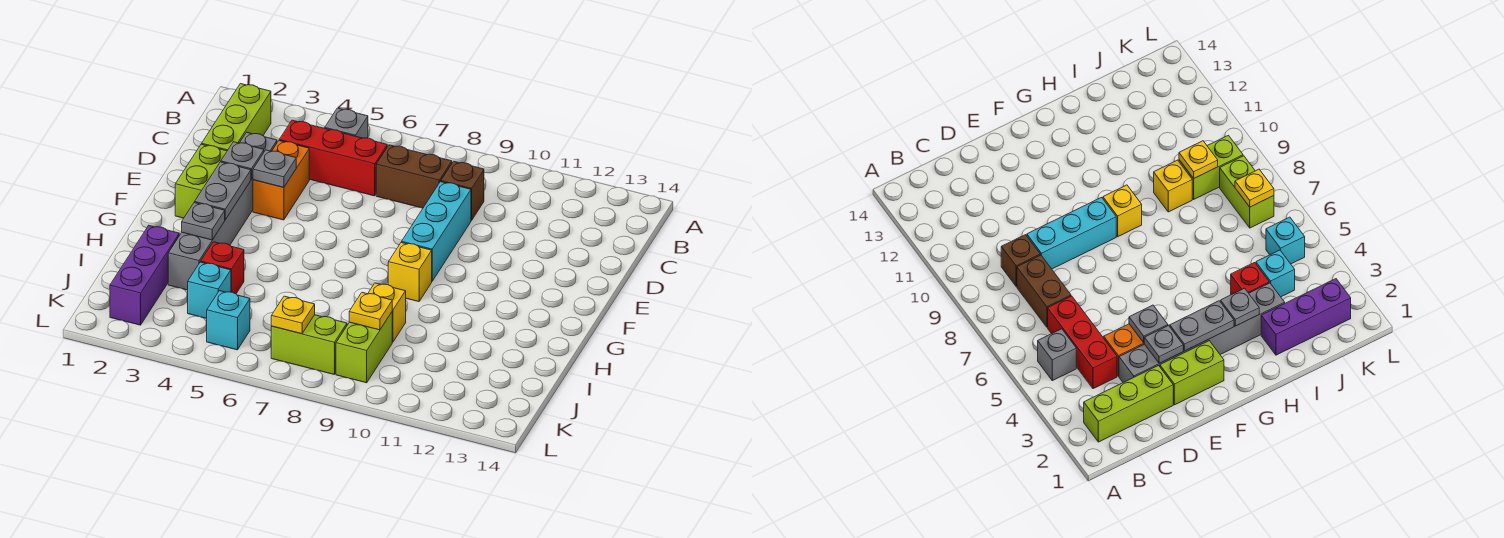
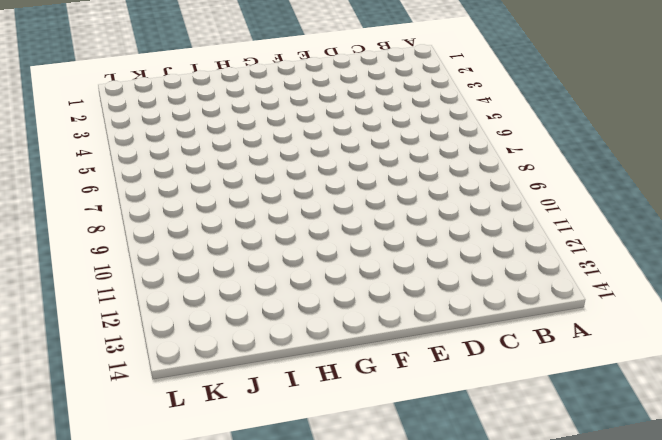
none -> lime brick B2:D2 level 1
none -> grey brick B5 level 1
none -> red brick C4:C6 level 1

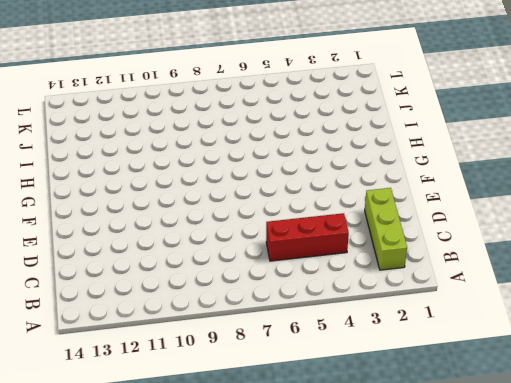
none -> grey brick B5 level 1
none -> brown brick C7:C8 level 1
none -> brown brick C9 level 1

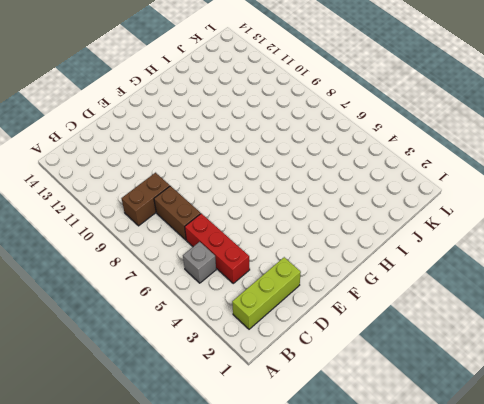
brown brick B9:C9 level 1 -> brown brick C9 level 1
none -> grey brick D3:I3 level 1
none -> orange brick D4:E4 level 1
none -> cyan brick D9:F9 level 1

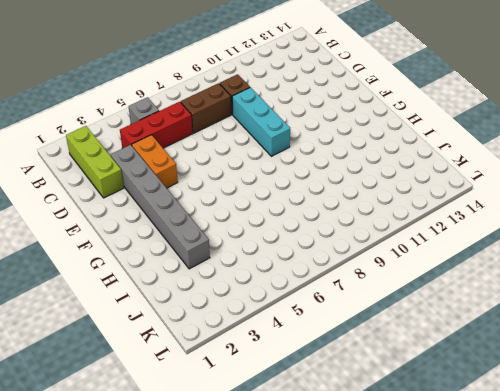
none -> lime brick E2:F2 level 1
none -> yellow brick G9 level 1
none -> purple brick I2:K2 level 1

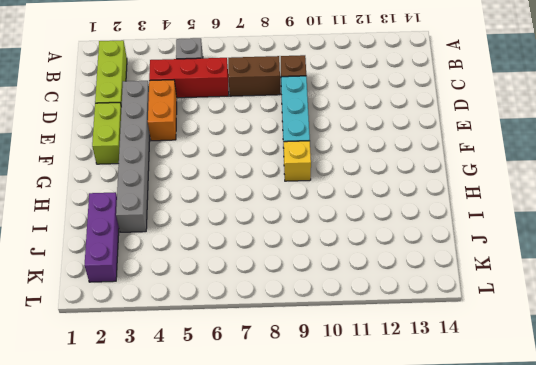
none -> red brick I4 level 1
none -> yellow brick I9 level 1
none -> cyan brick J4 level 1

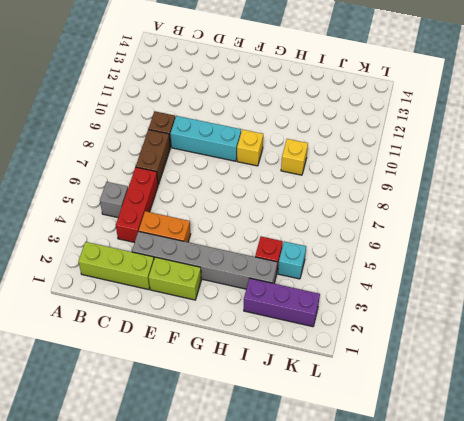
none -> lime brick J9:K9 level 1
none -> cyan brick K5 level 1
none -> lime brick K7:K8 level 1

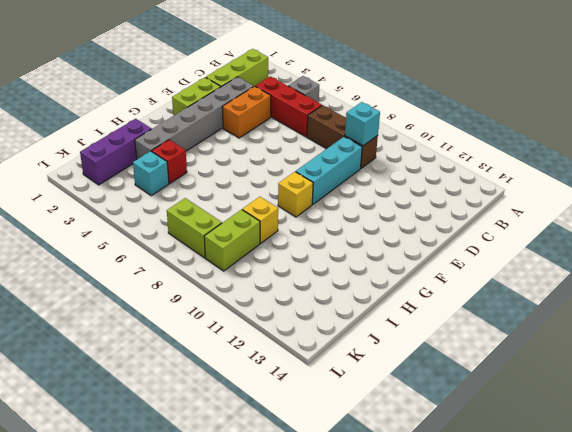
cyan brick C9 level 2 -> cyan brick K5 level 1
none -> grey plate E3 level 2
none -> grey plate E4 level 2
none -> grey plate F3:G3 level 2

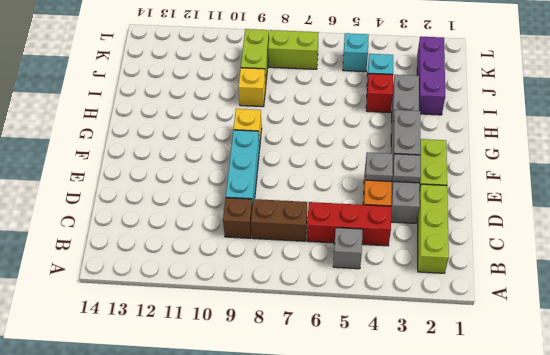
none -> grey plate H3 level 2
none -> yellow plate J9 level 2
none -> yellow plate K7 level 2

